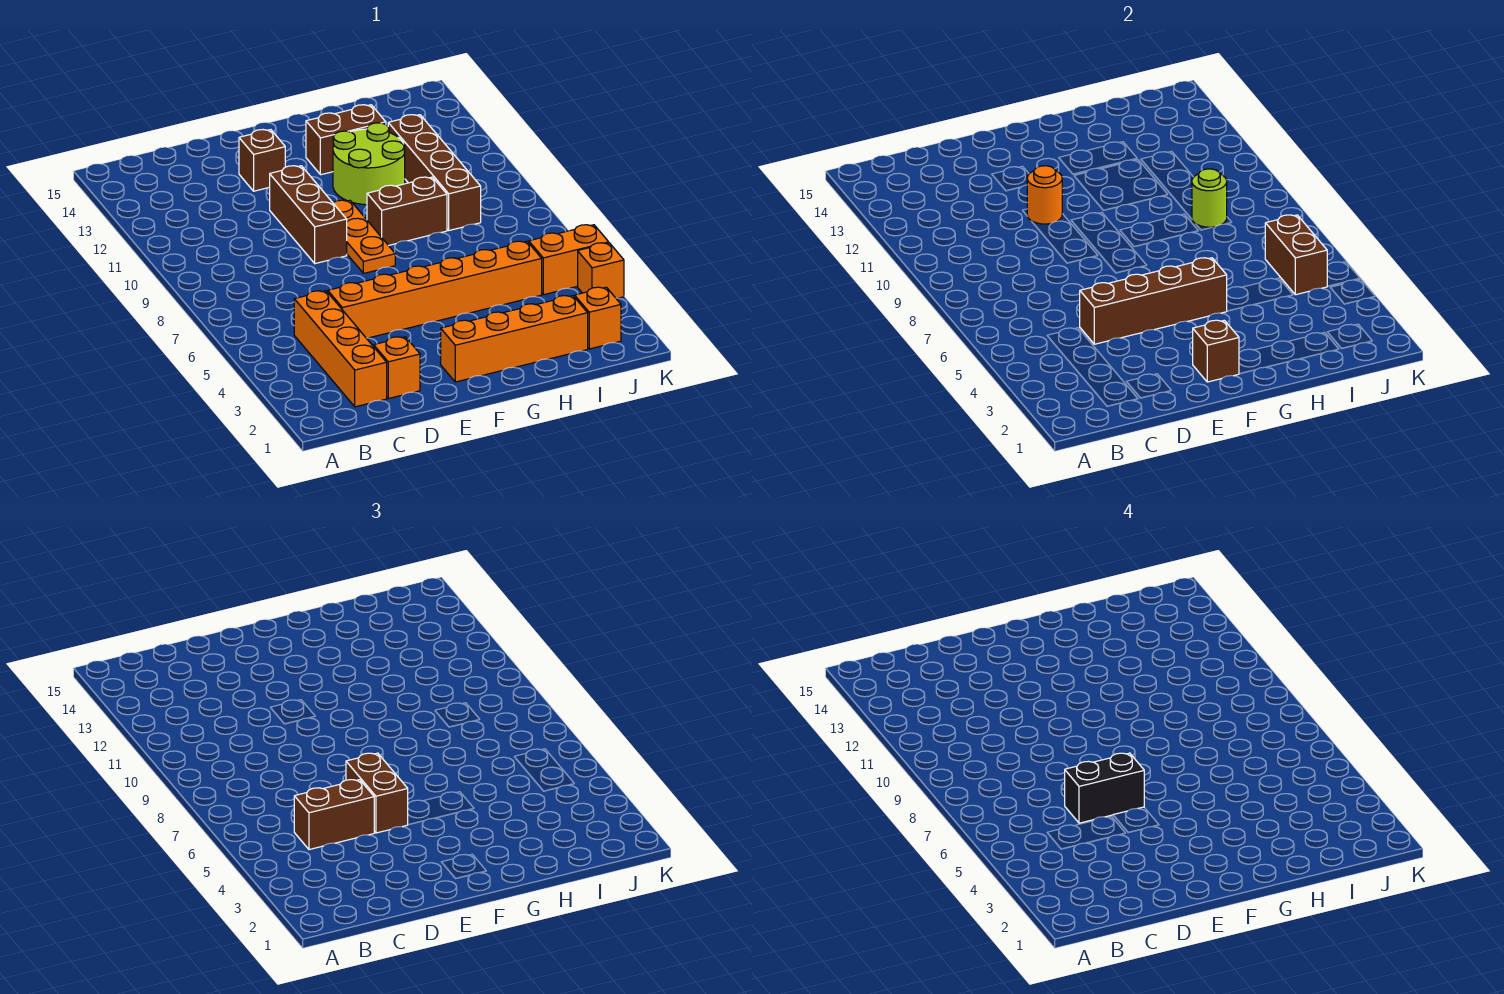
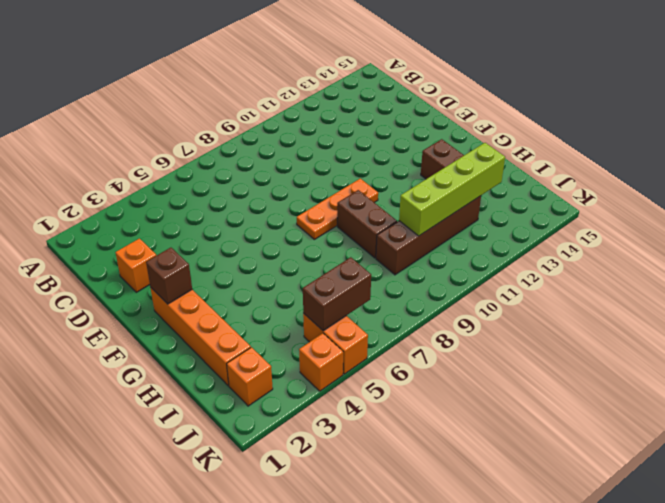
lime brick I10:I13 level 2 -> none
none -> orange brick C2:C5 level 1
none -> orange brick D5:I5 level 1
none -> brown brick E9:E11 level 1

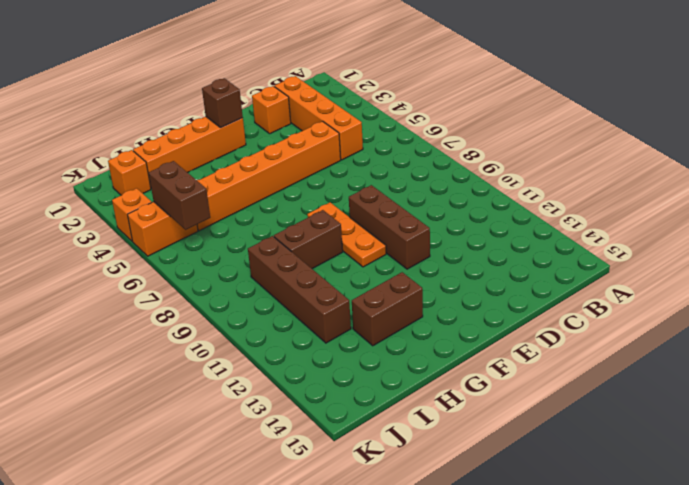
none -> brown brick E13 level 1
none -> lime round brick G11:H12 level 1
none -> brown brick D5:G5 level 2

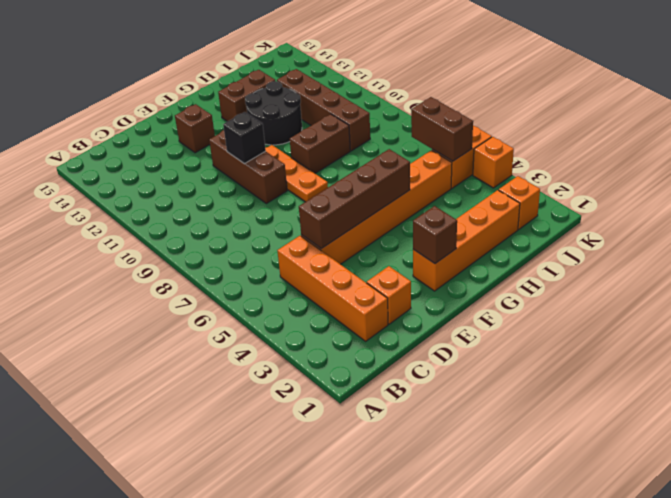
black brick E10 level 2 -> none
black round brick G11:H12 level 1 -> lime round brick G11:H12 level 1
none -> orange round brick E11 level 2
none -> lime round brick I9 level 2
none -> brown brick C5:D5 level 3

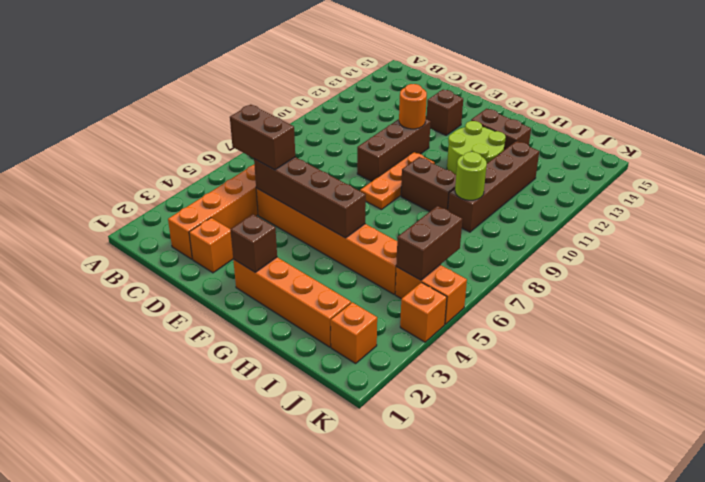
none -> brown brick E5:E6 level 3
none -> black brick D6:E6 level 4

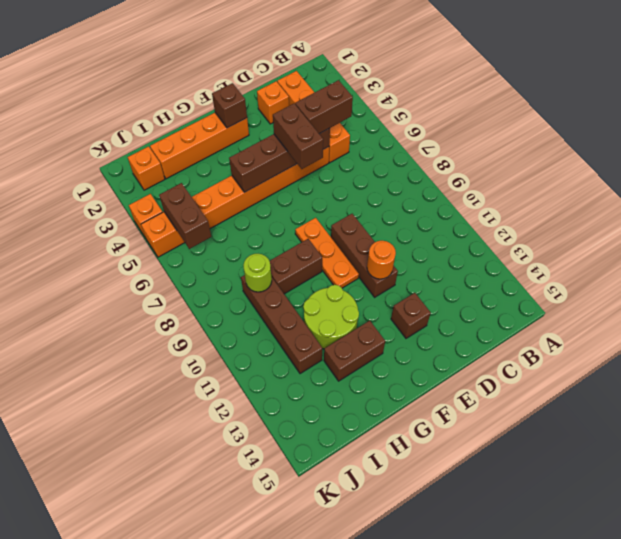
none -> black brick D6:E6 level 4

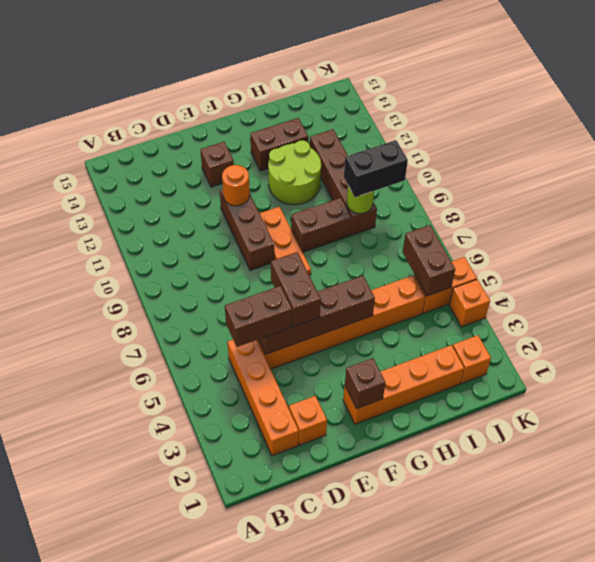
black brick I9:J9 level 3 -> black brick D6:E6 level 4

